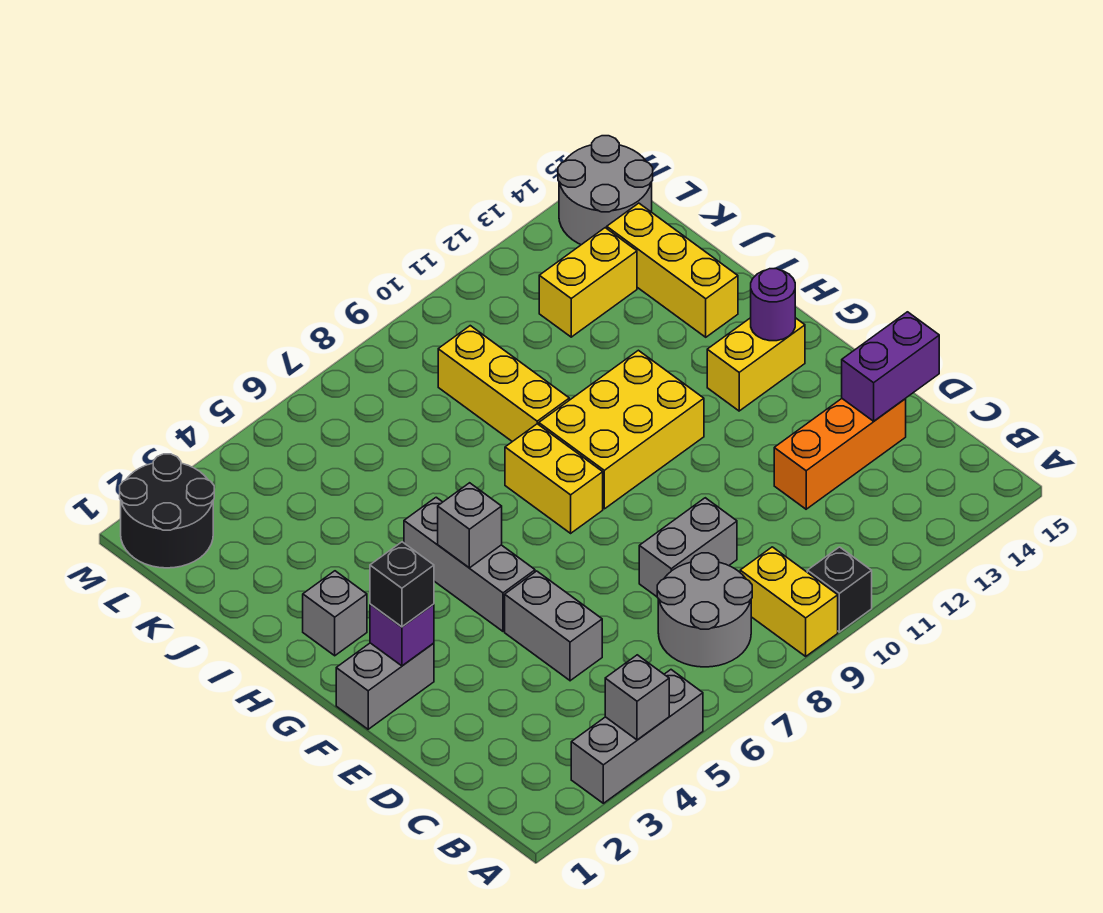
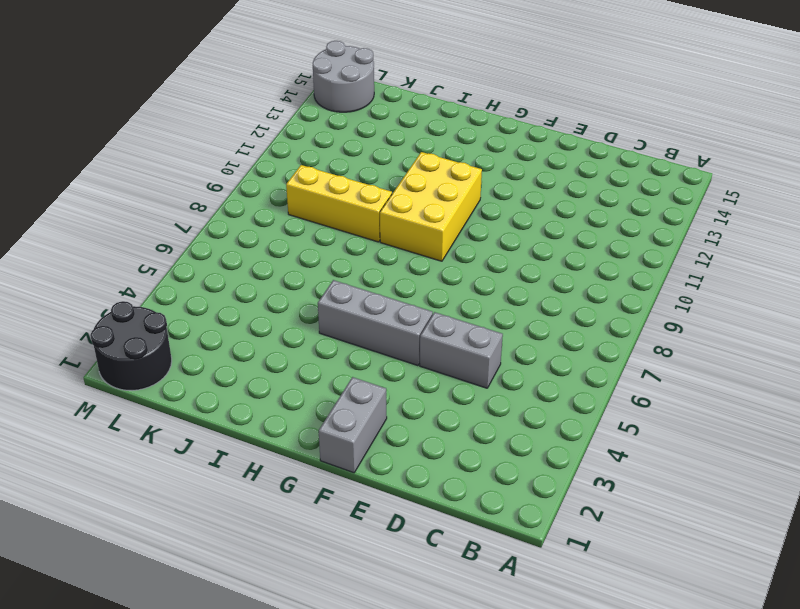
none -> grey brick A3:A5 level 1
none -> yellow brick A9:B9 level 1
none -> black brick A10 level 1

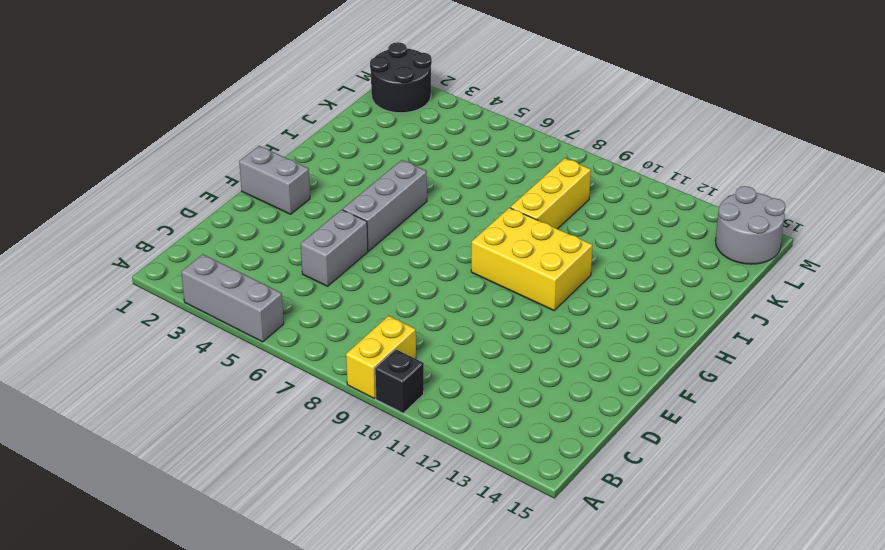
none -> grey round brick B7:C8 level 1
none -> grey brick D8:D9 level 1
none -> orange brick D12:D14 level 1

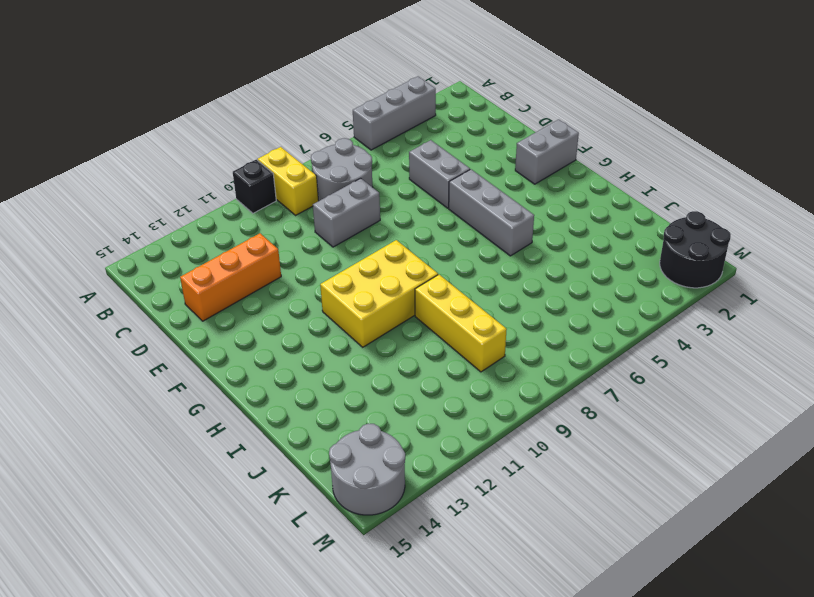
none -> yellow brick G8:H8 level 1
none -> yellow brick G13:G14 level 1
none -> grey brick H2 level 1

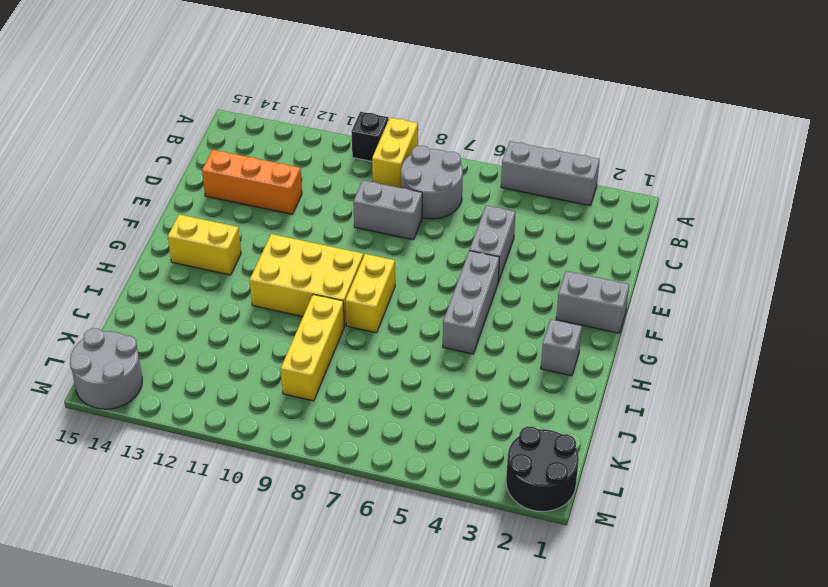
none -> yellow brick I14:K14 level 1
none -> yellow brick K12:K13 level 1
none -> grey brick A4 level 2

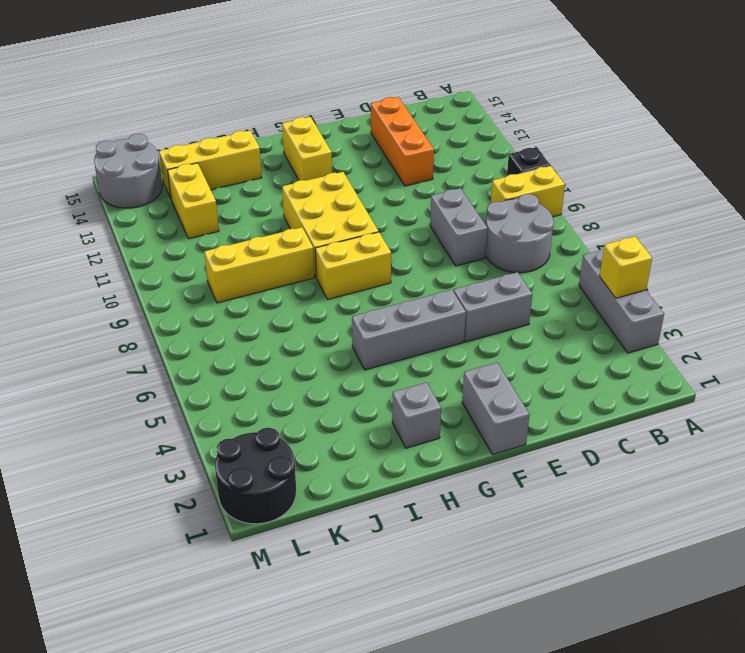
yellow brick A4 level 2 -> grey brick A4 level 2
none -> purple brick D14:D15 level 2
none -> purple brick F2 level 2
none -> grey brick G5 level 2

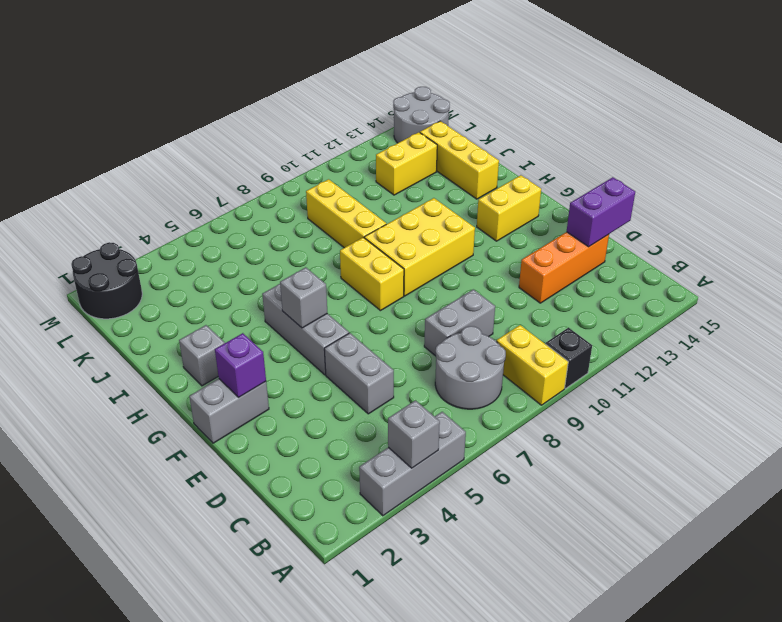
none -> purple round brick G14 level 2
none -> black brick F2 level 3

